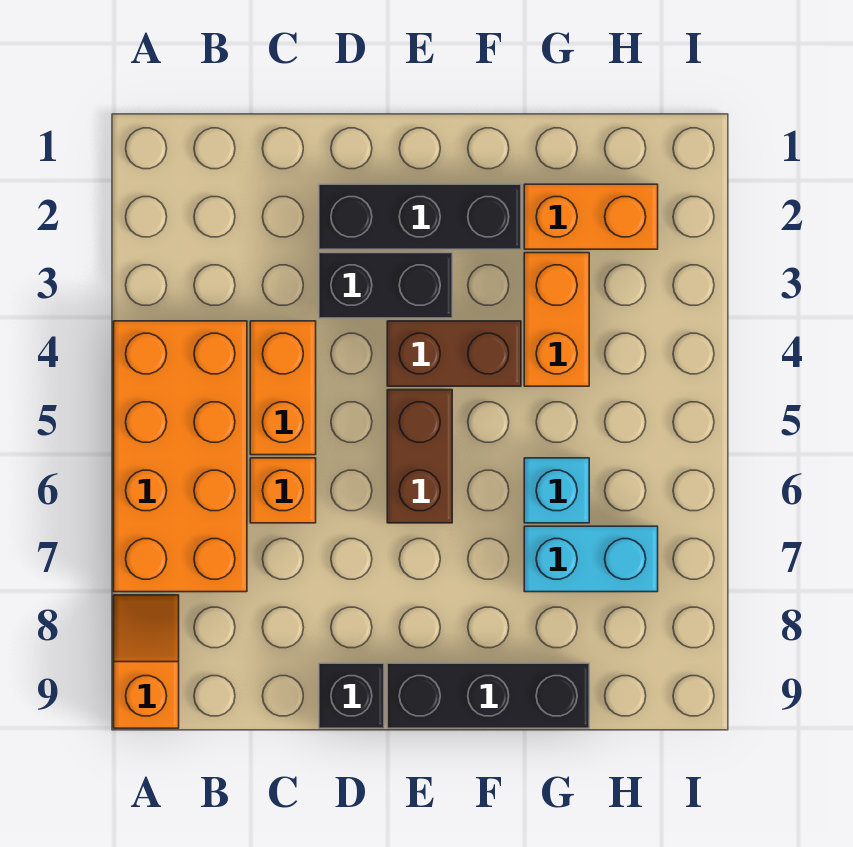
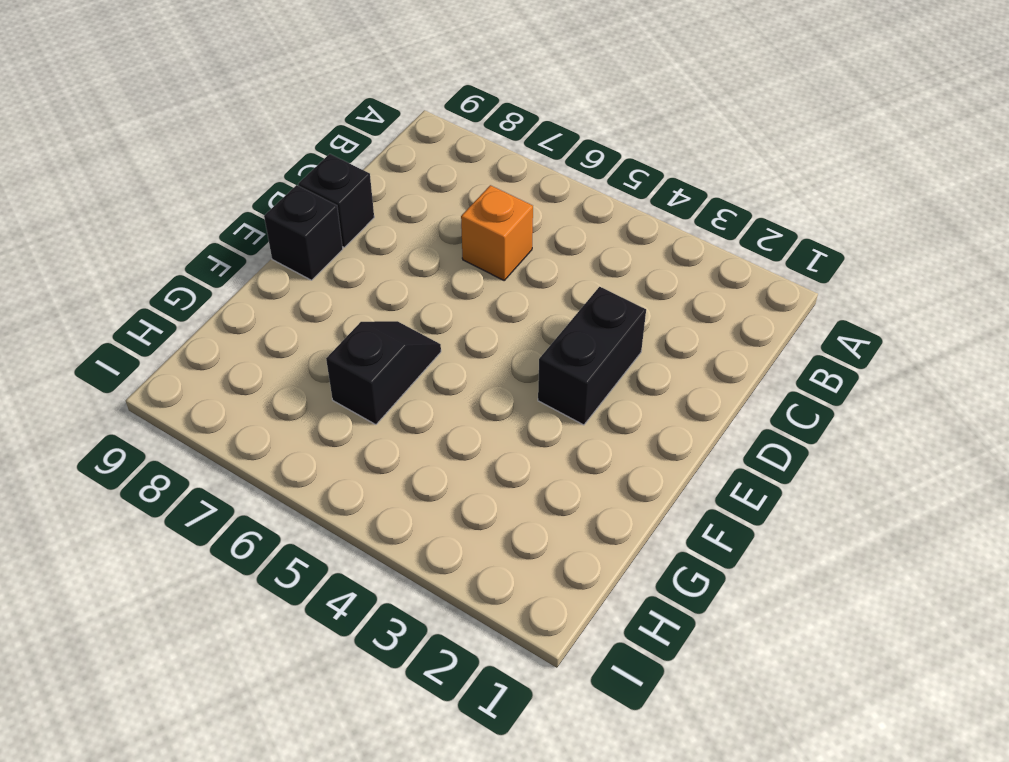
black brick E9 level 1 -> black brick E9:G9 level 1
black slope F6:G6 level 1 top G -> cyan brick G6 level 1
none -> orange brick A4:B7 level 1
none -> orange slope A8:A9 level 1 top 9
none -> orange brick C4:C5 level 1

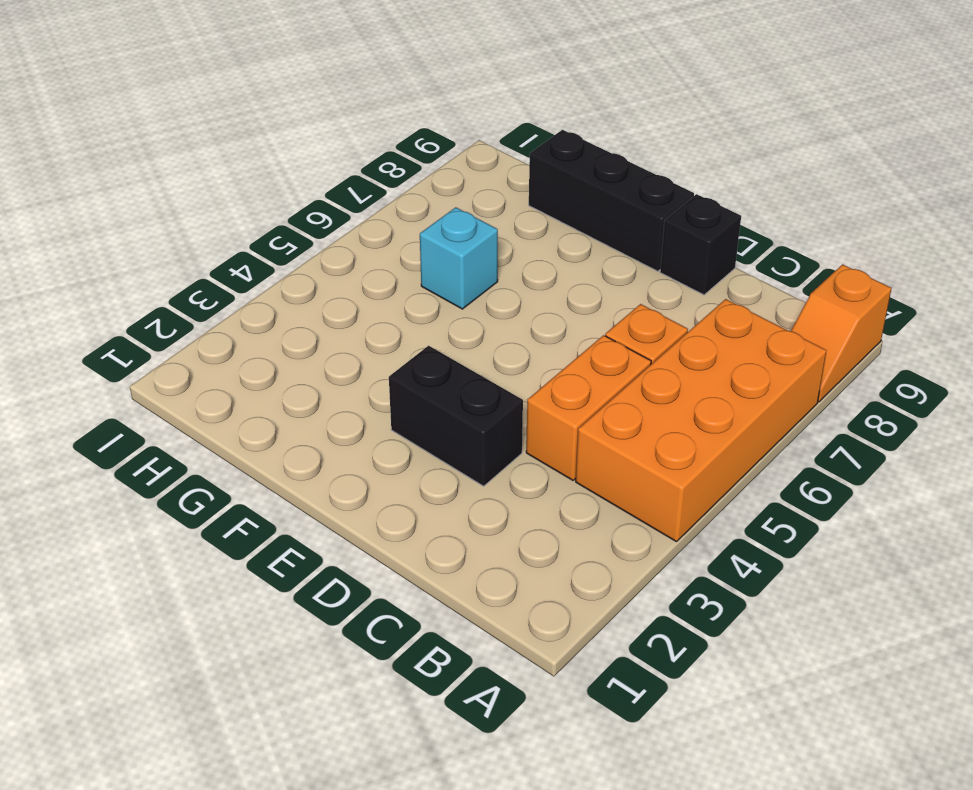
none -> black brick D2:F2 level 1
none -> brown brick E4:F4 level 1
none -> brown brick E5:E6 level 1

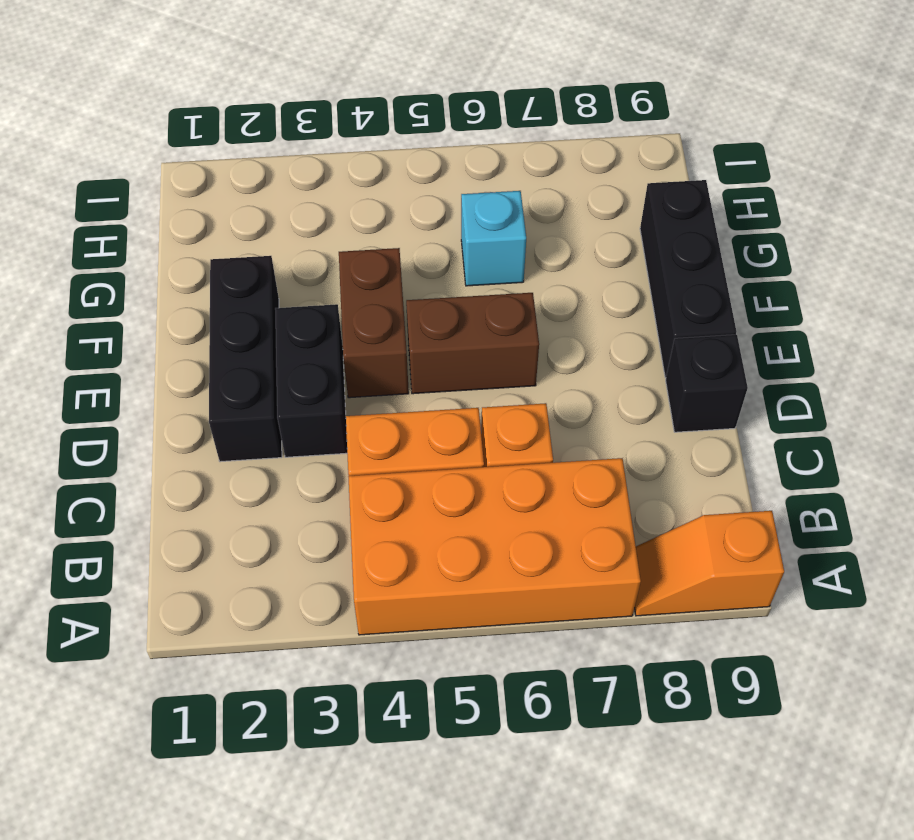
none -> orange brick G2:H2 level 1
none -> orange brick G3:G4 level 1
none -> cyan brick G7:H7 level 1

